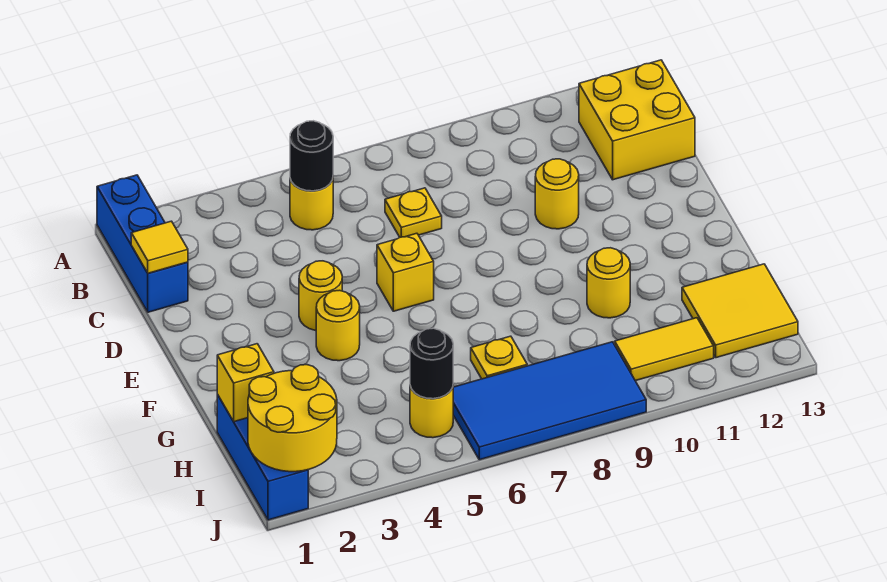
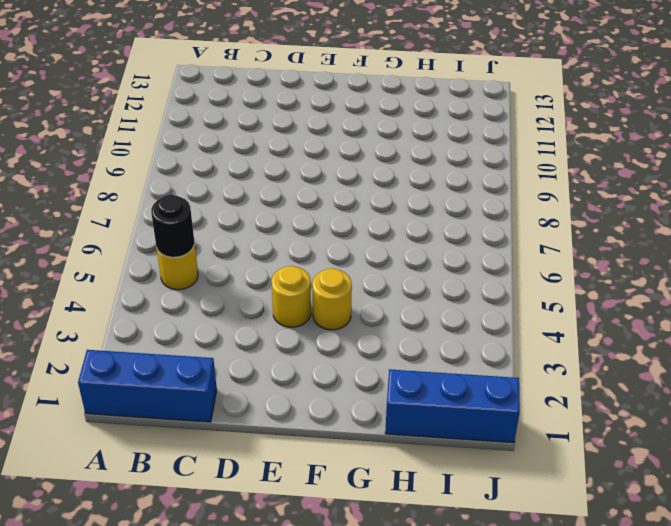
none -> yellow brick B12:C13 level 1
none -> yellow plate C7 level 1
none -> yellow round brick D10 level 1

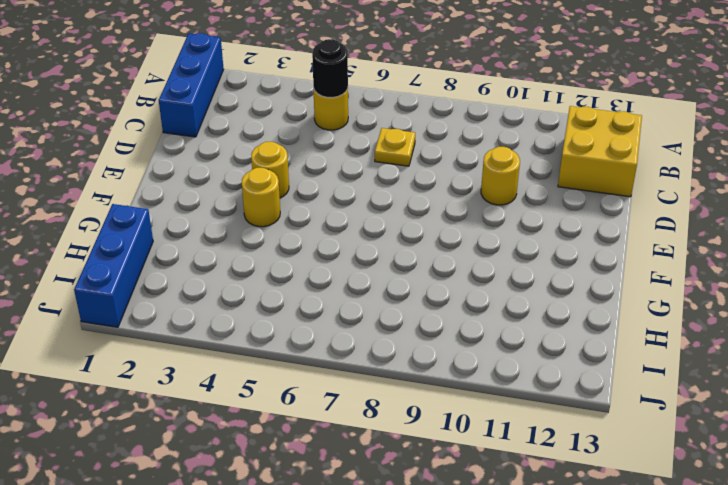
none -> yellow brick E6 level 1
none -> yellow round brick G10 level 1
none -> yellow plate H7 level 1

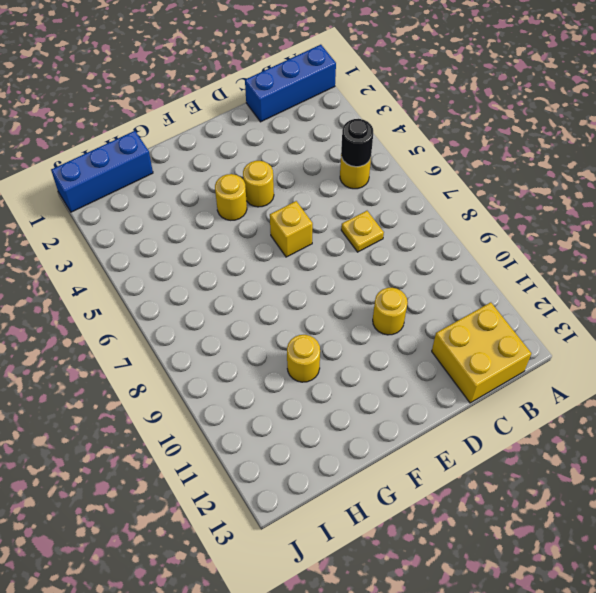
none -> yellow plate H7 level 1
none -> yellow tile H12:I13 level 1
none -> yellow round brick I5 level 1

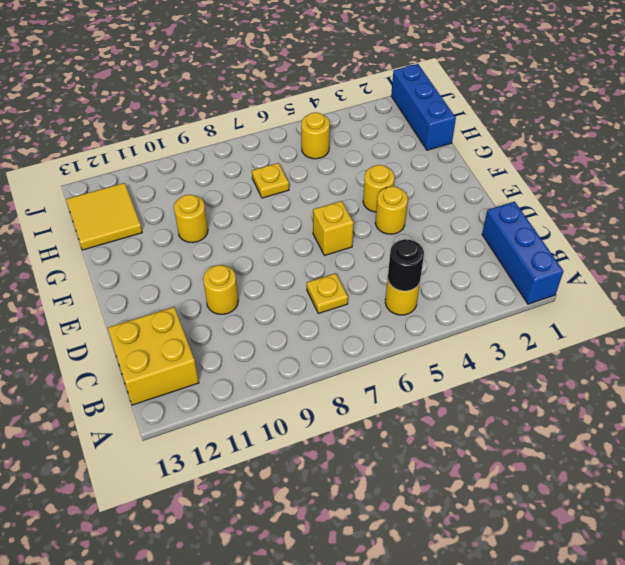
none -> blue tile I6:J9 level 1
none -> yellow tile I10:I11 level 1
none -> yellow tile C1 level 2

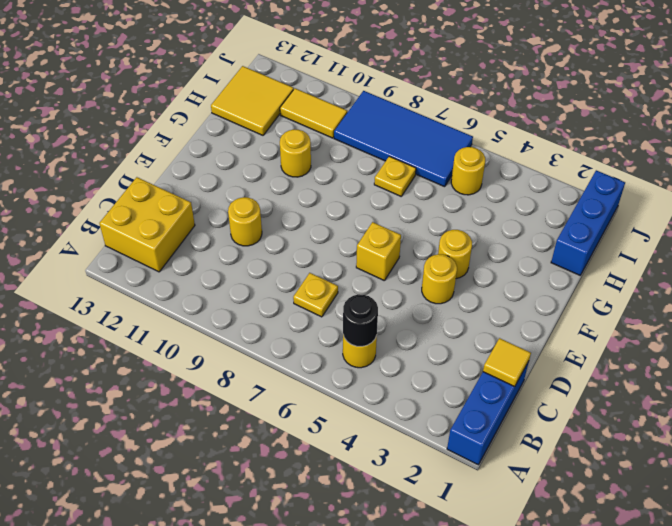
none -> yellow brick H1 level 2
none -> yellow round brick I1:J2 level 2
none -> black round brick I5 level 2

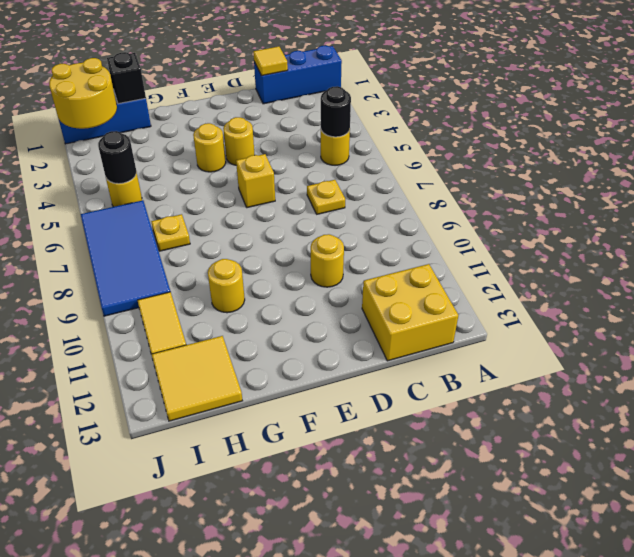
black brick H1 level 2 -> yellow brick H1 level 2

